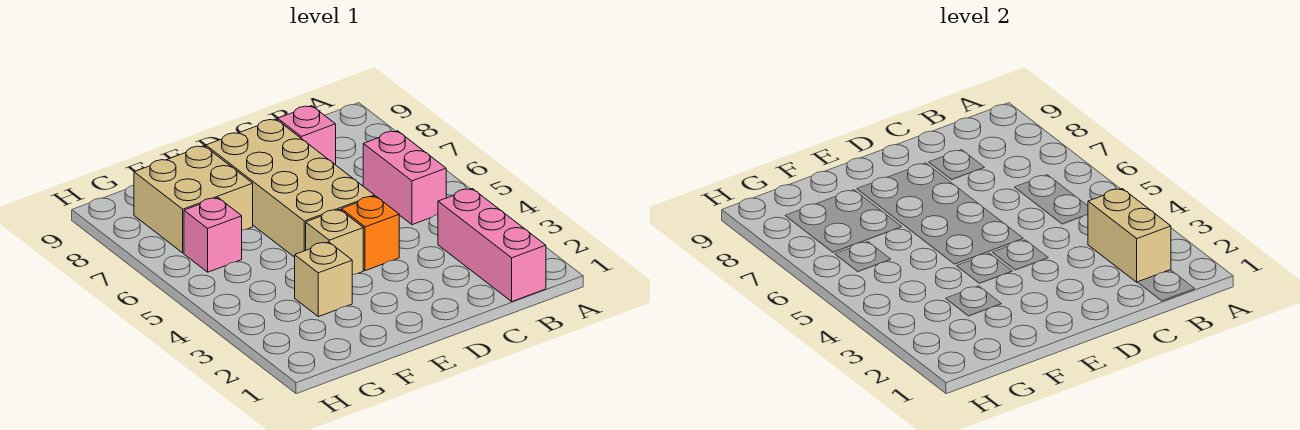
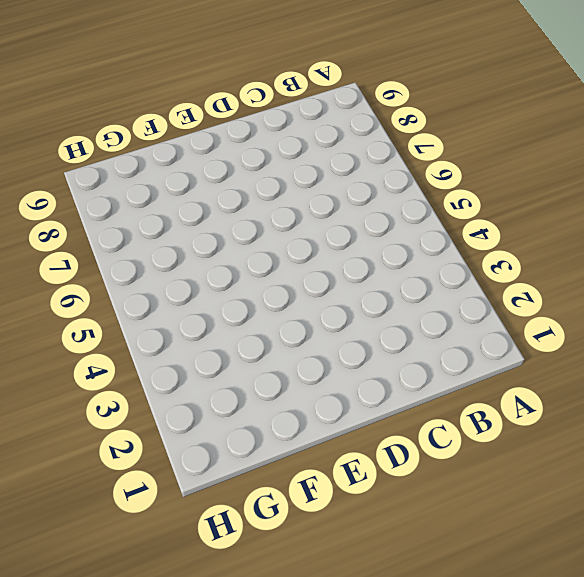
none -> pink brick B1:B3 level 1
none -> pink brick B5:B6 level 1

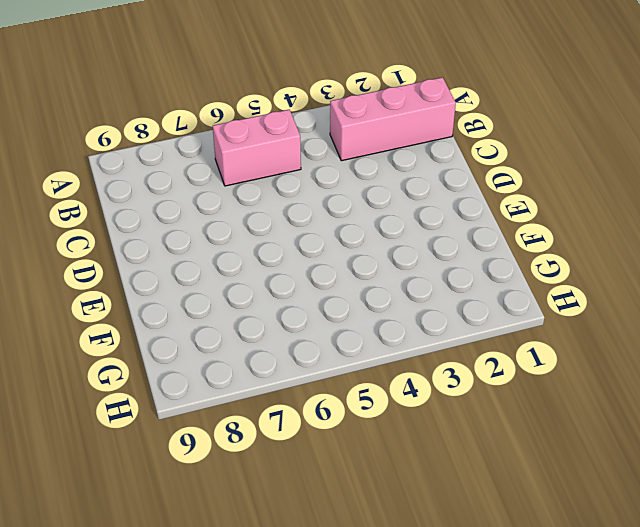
none -> pink brick C8 level 1
none -> orange brick D4 level 1

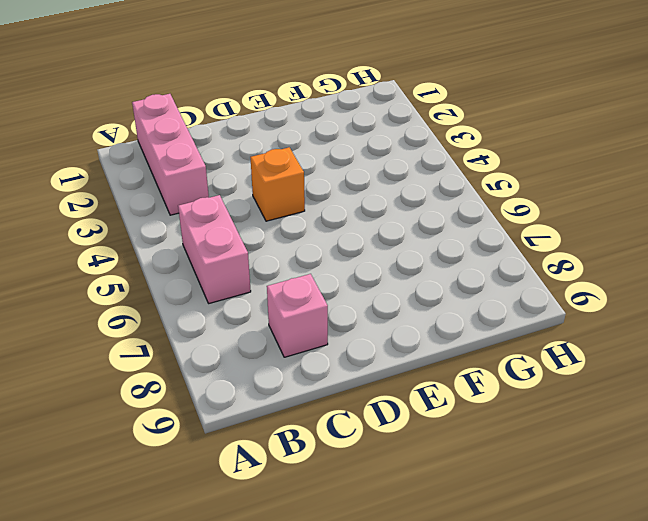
none -> tan brick D5:E8 level 1
none -> tan brick E4 level 1

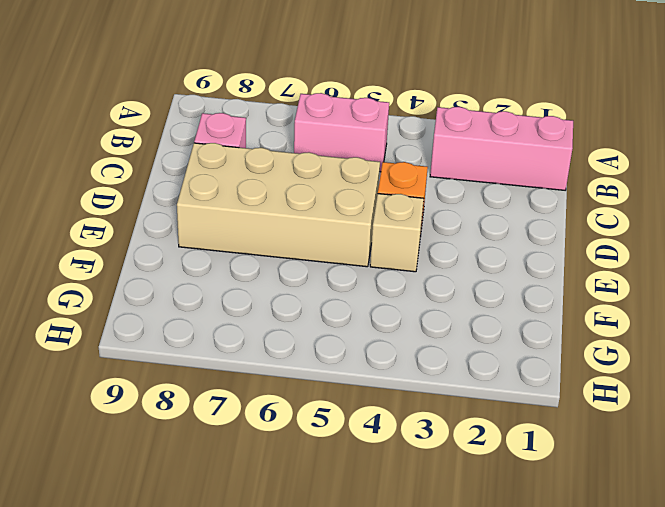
none -> tan brick F3 level 1
none -> tan brick F7:G8 level 1

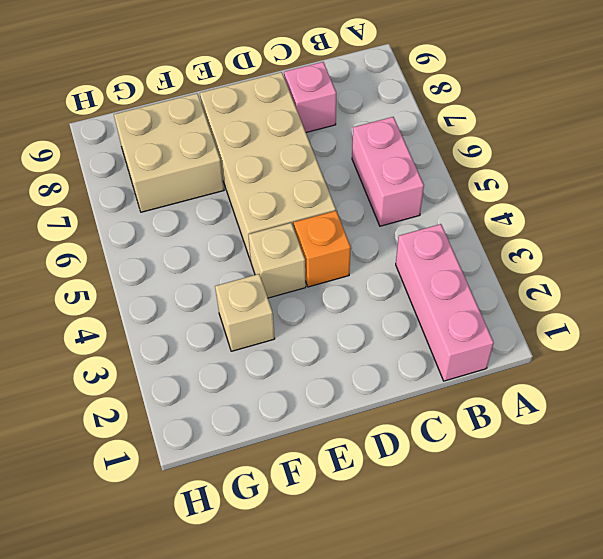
none -> pink brick G6 level 1
none -> tan brick B2:B3 level 2

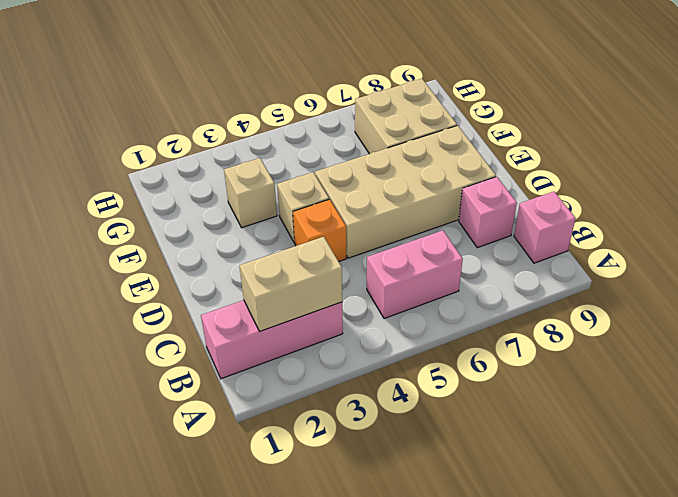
pink brick B9 level 1 -> pink brick G6 level 1

